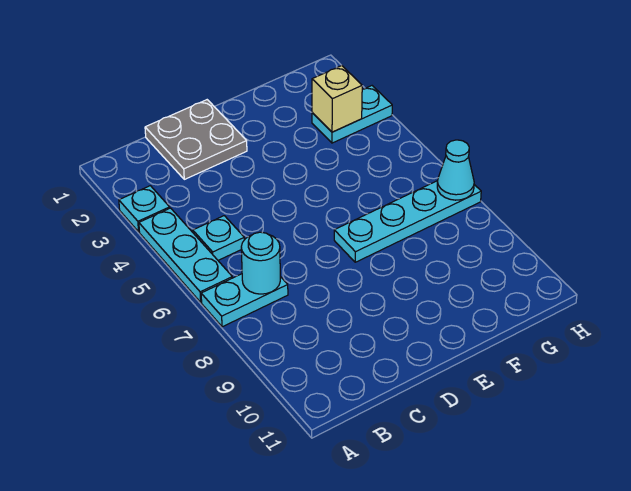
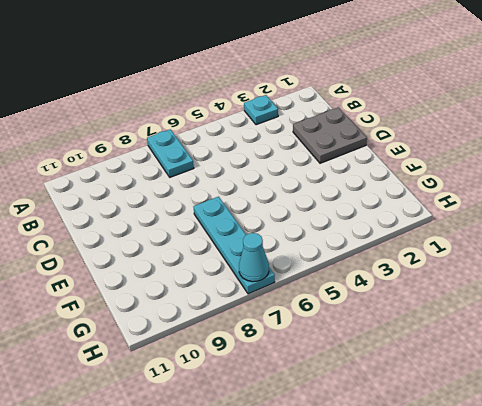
none -> cyan plate A4:A6 level 1
none -> cyan plate B5 level 1

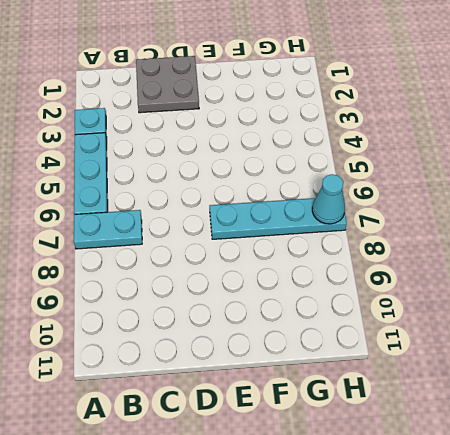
none -> cyan plate B5 level 1
none -> cyan plate G3:H3 level 1

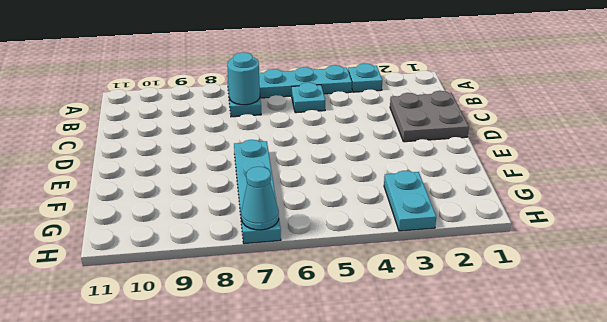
none -> tan brick G3 level 2

